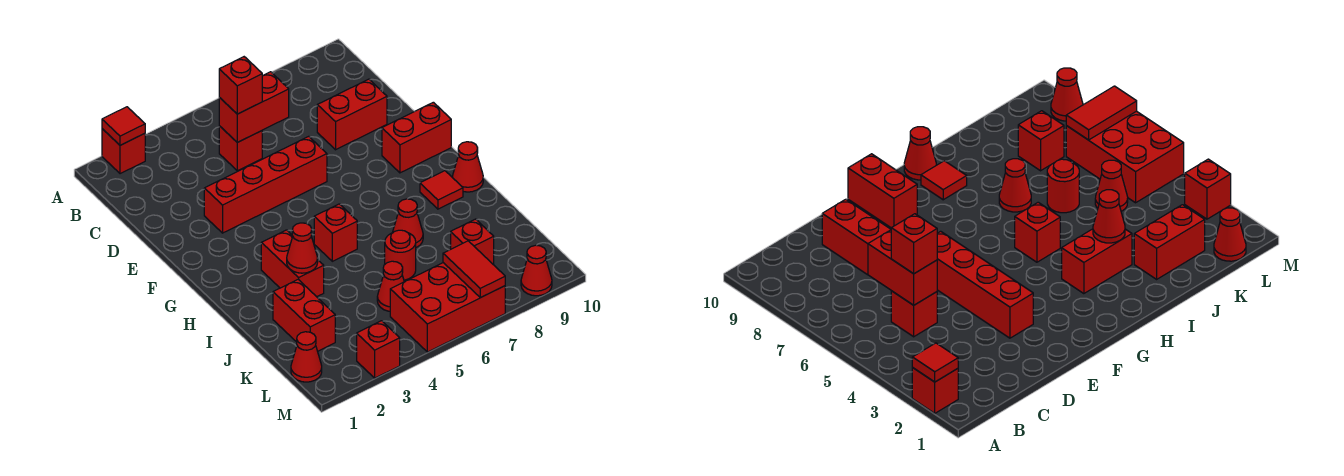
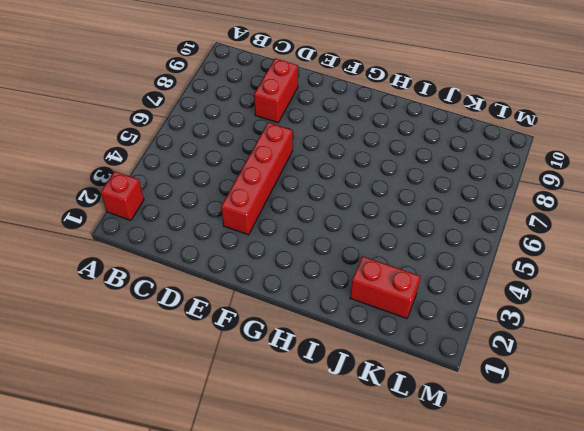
none -> red brick C5 level 1
none -> red brick F9:F10 level 1
none -> red brick H3:I3 level 1

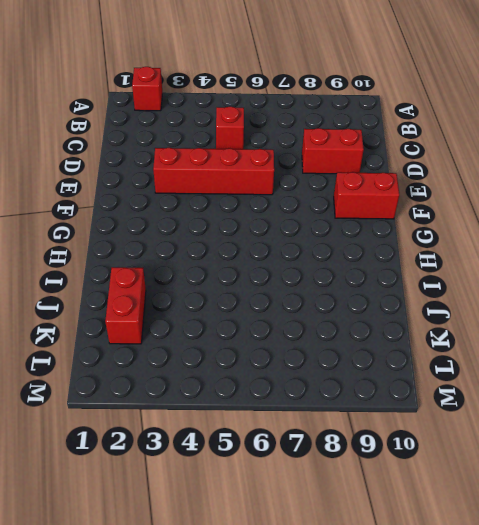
none -> red brick H3:I3 level 1
none -> red brick H5 level 1
none -> red tile H9 level 1

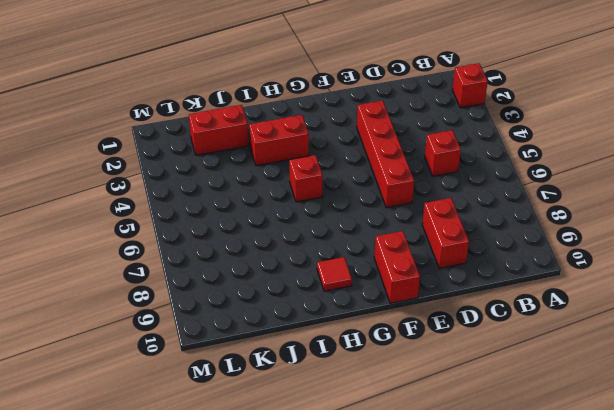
none -> red cone H10 level 1
none -> red cone I7 level 1
none -> red round brick J6 level 1

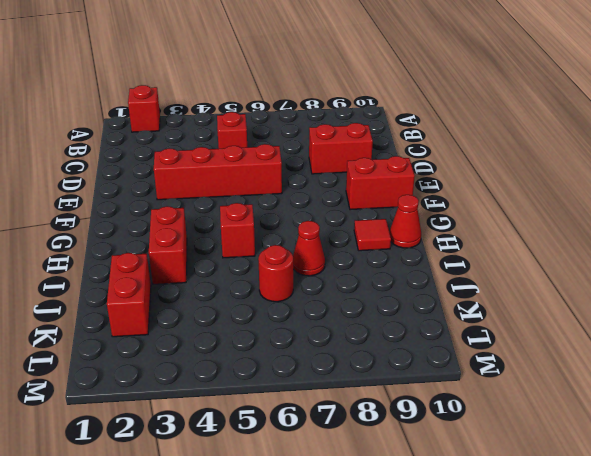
none -> red cone K5 level 1
none -> red brick K8 level 1
none -> red cone L1 level 1

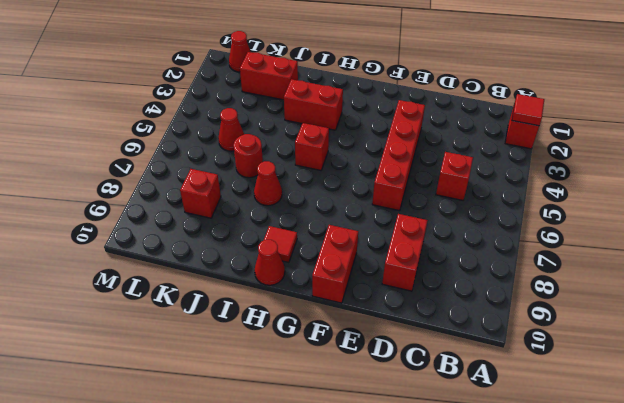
none -> red brick L5:M7 level 1
none -> red brick M3 level 1
none -> red cone M9 level 1

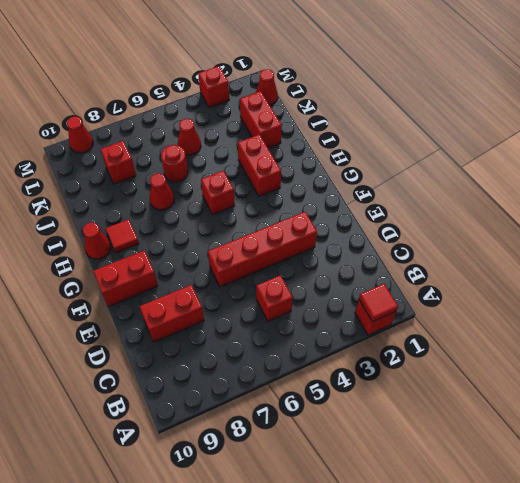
none -> red brick L5:M7 level 1
none -> red brick C5:C6 level 2
none -> red cone I3 level 2

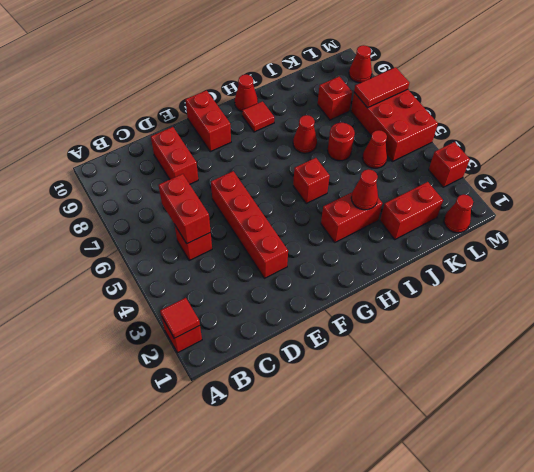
none -> red brick C5 level 3

